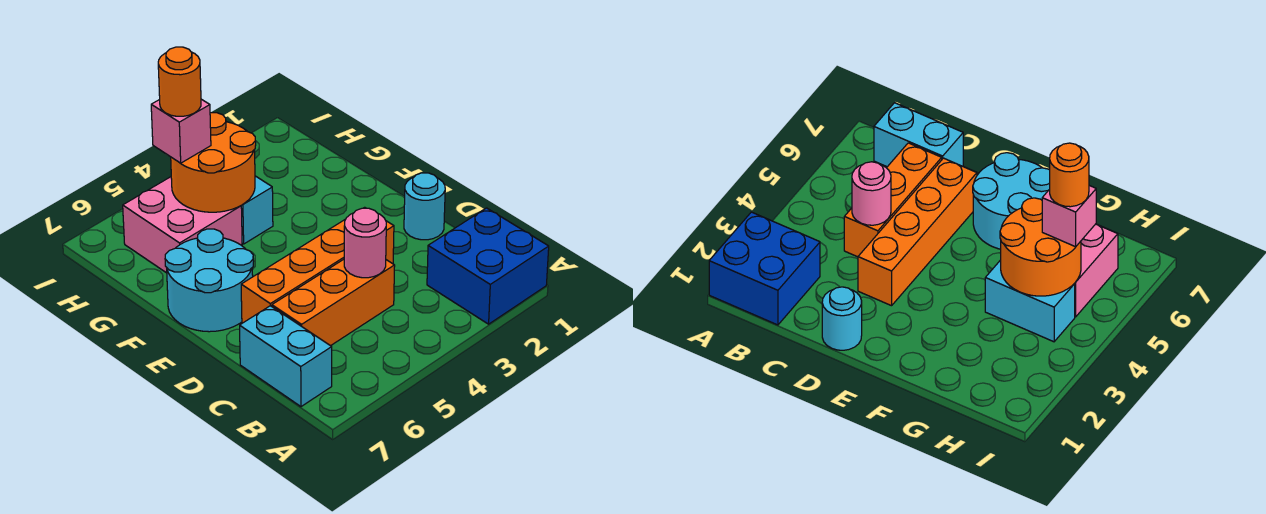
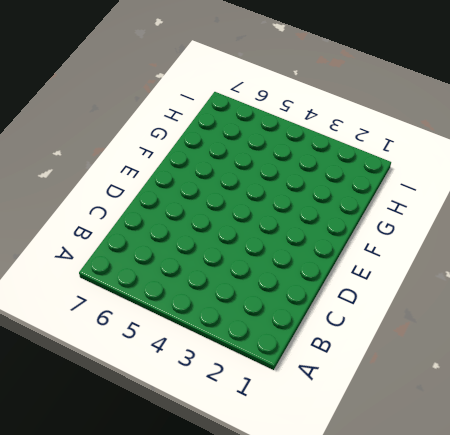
none -> blue brick A1:B2 level 1
none -> cyan brick B7:C7 level 1
none -> orange brick C4:C6 level 1

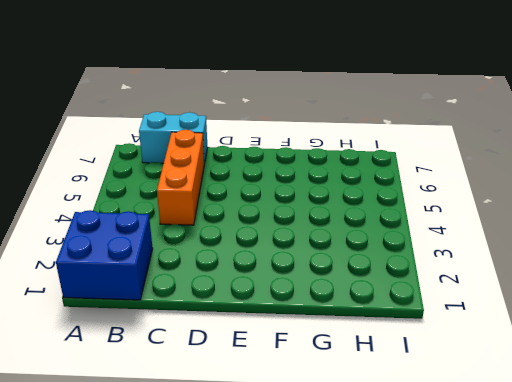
none -> cyan round brick D1 level 1
none -> orange brick D3:D6 level 1
none -> cyan round brick E6:F7 level 1

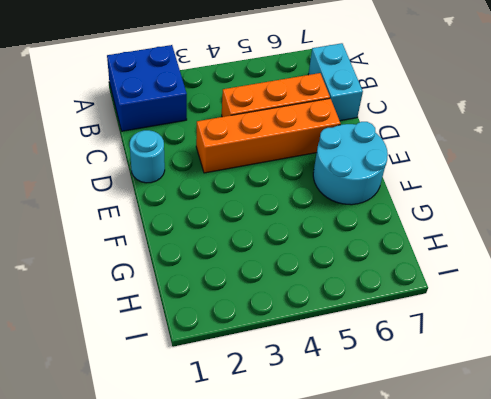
none -> cyan brick G4:H4 level 1
none -> pink brick G5:H6 level 1
none -> pink round brick C4 level 2

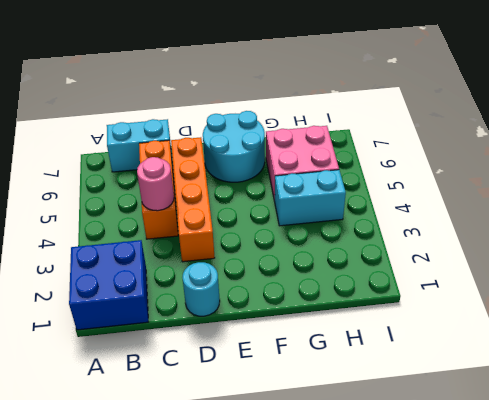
none -> orange round brick G4:H5 level 2
none -> pink brick H5 level 3
none -> orange round brick H5 level 4

